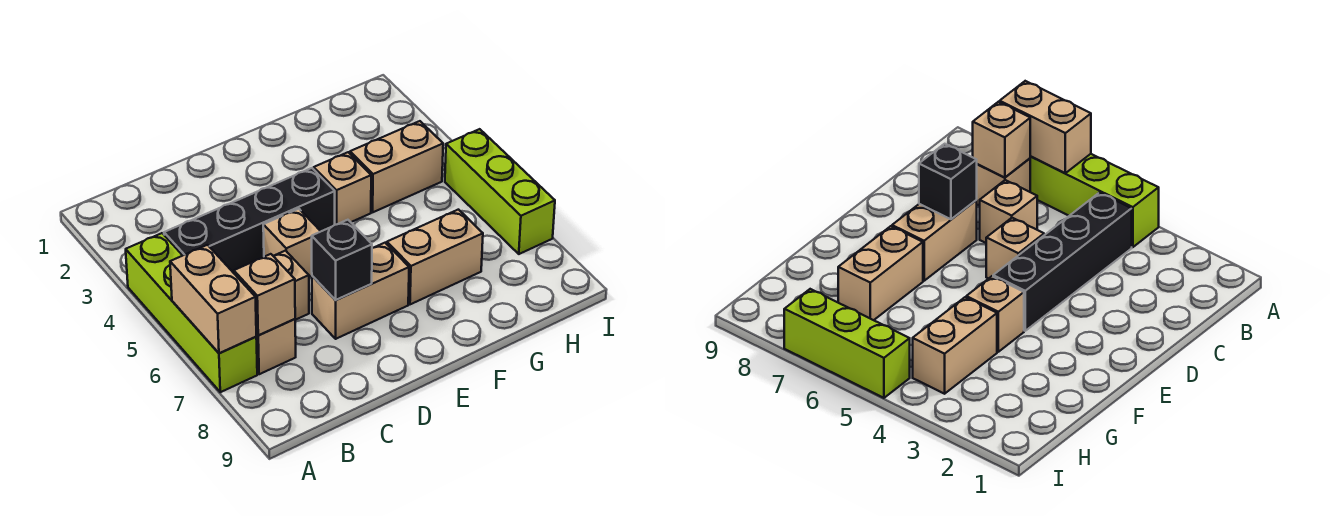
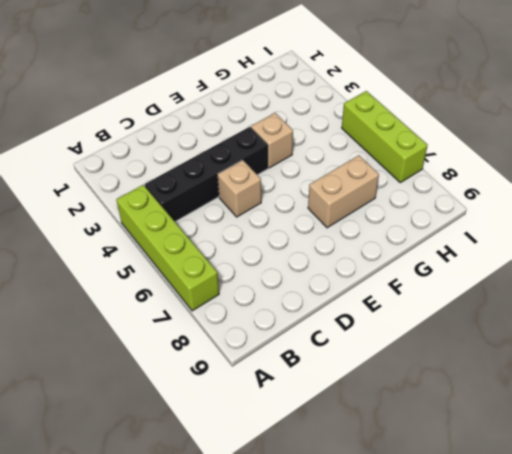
none -> tan brick B7 level 1
none -> tan brick C6 level 1
none -> tan brick D7:E7 level 1

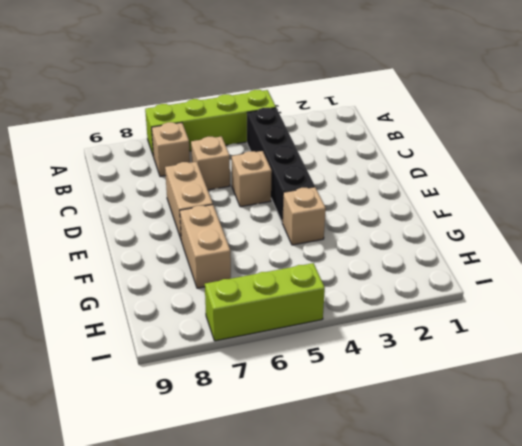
none -> tan brick G4:H4 level 1
none -> tan brick A6:A7 level 2
none -> tan brick B7 level 2

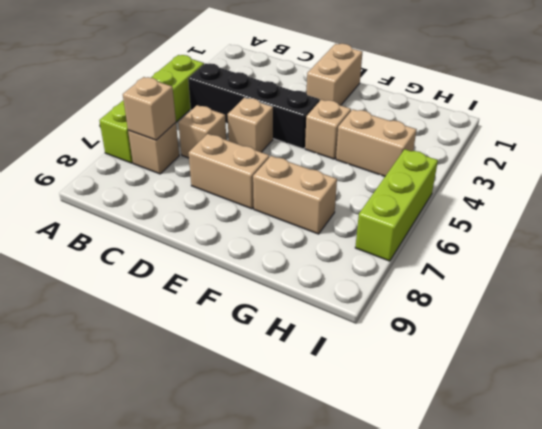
tan brick E1:E2 level 1 -> tan brick A6:A7 level 2
none -> black brick D7 level 2

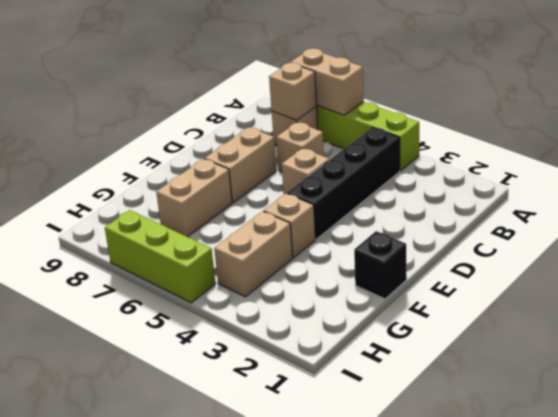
black brick F1 level 1 -> black brick D7 level 2

